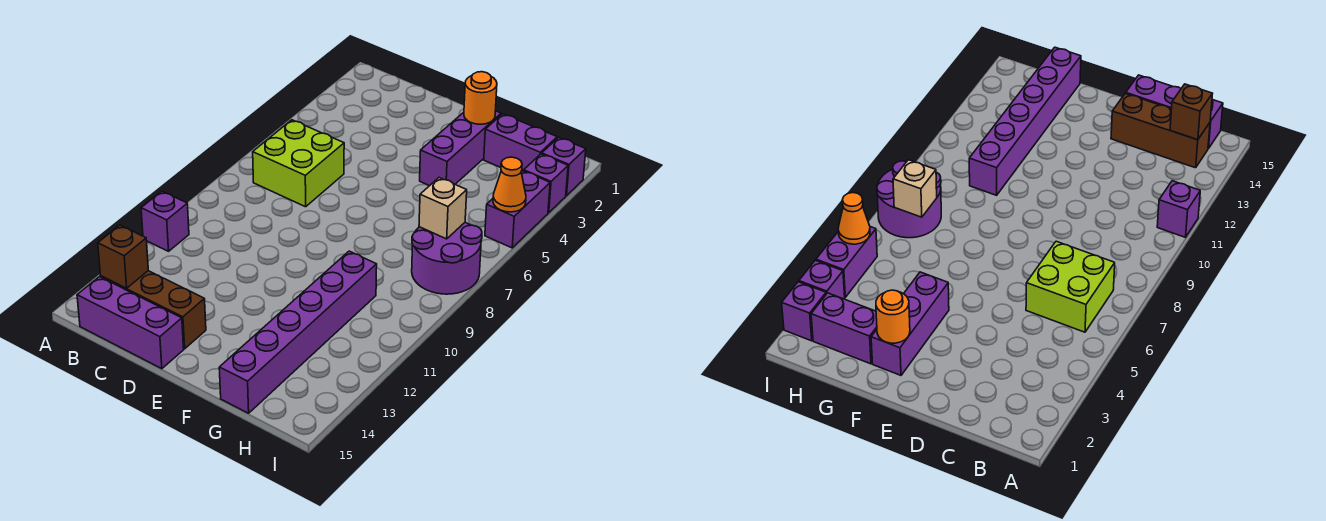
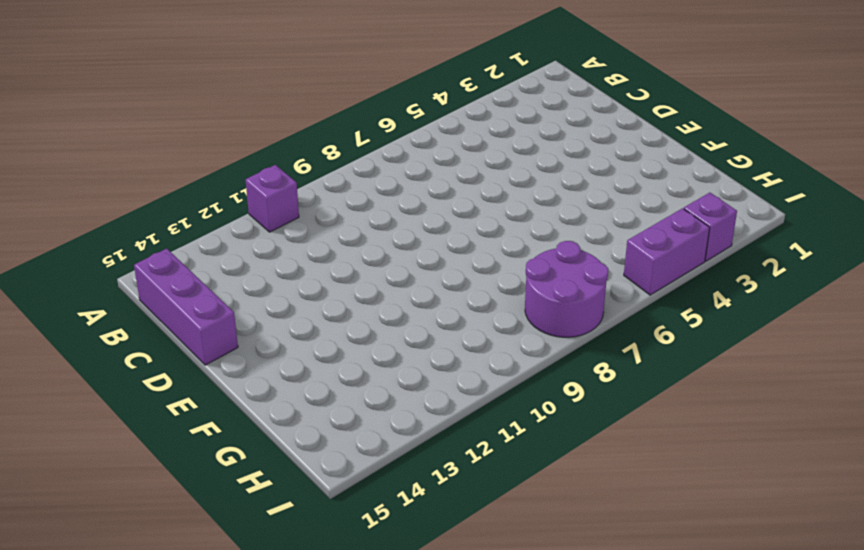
none -> lime brick B6:C7 level 1
none -> brown brick B14:D14 level 1
none -> purple brick F2:F4 level 1

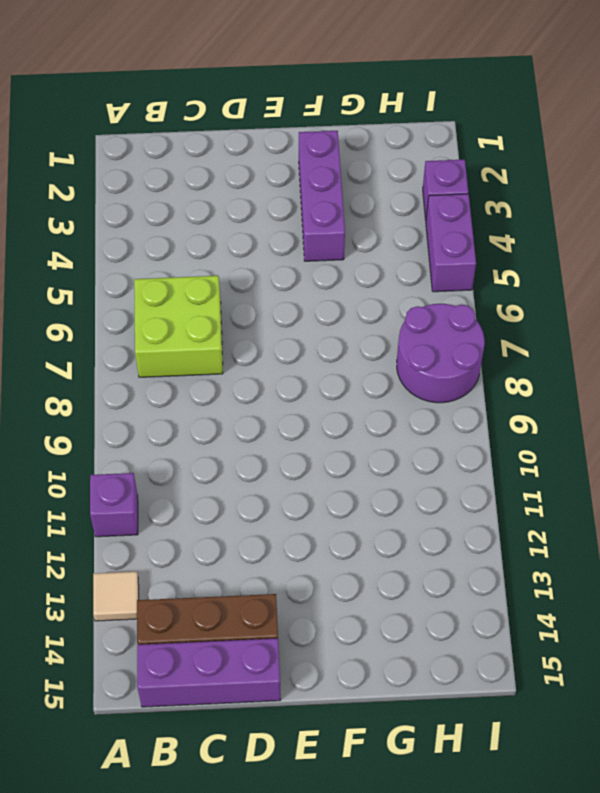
tan tile A13 level 1 -> none
none -> purple brick G2:H2 level 1
none -> purple brick G10:G15 level 1
none -> purple brick I2 level 1

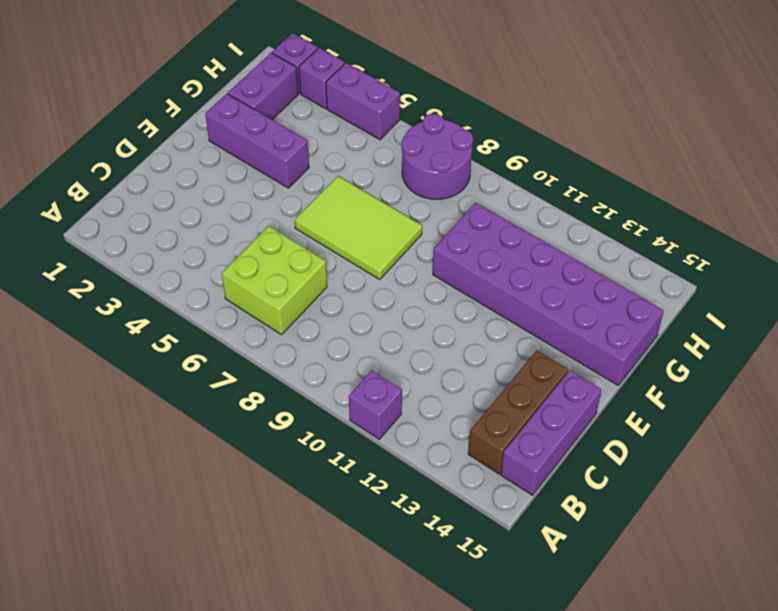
lime tile E6:F8 level 1 -> none
purple brick F10:G15 level 1 -> purple brick G10:G15 level 1
none -> brown brick B14 level 2
none -> orange round brick F2 level 2
none -> tan brick H7 level 2

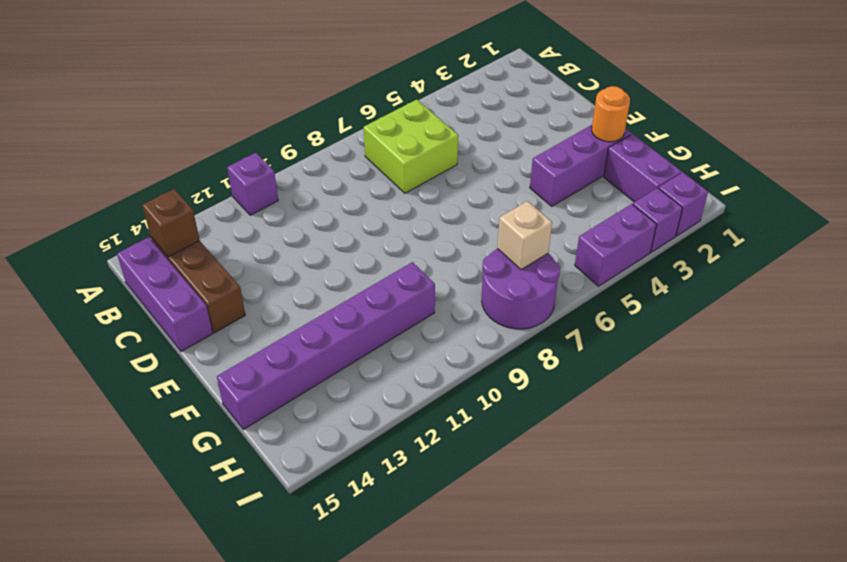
none -> orange cone I5 level 2

